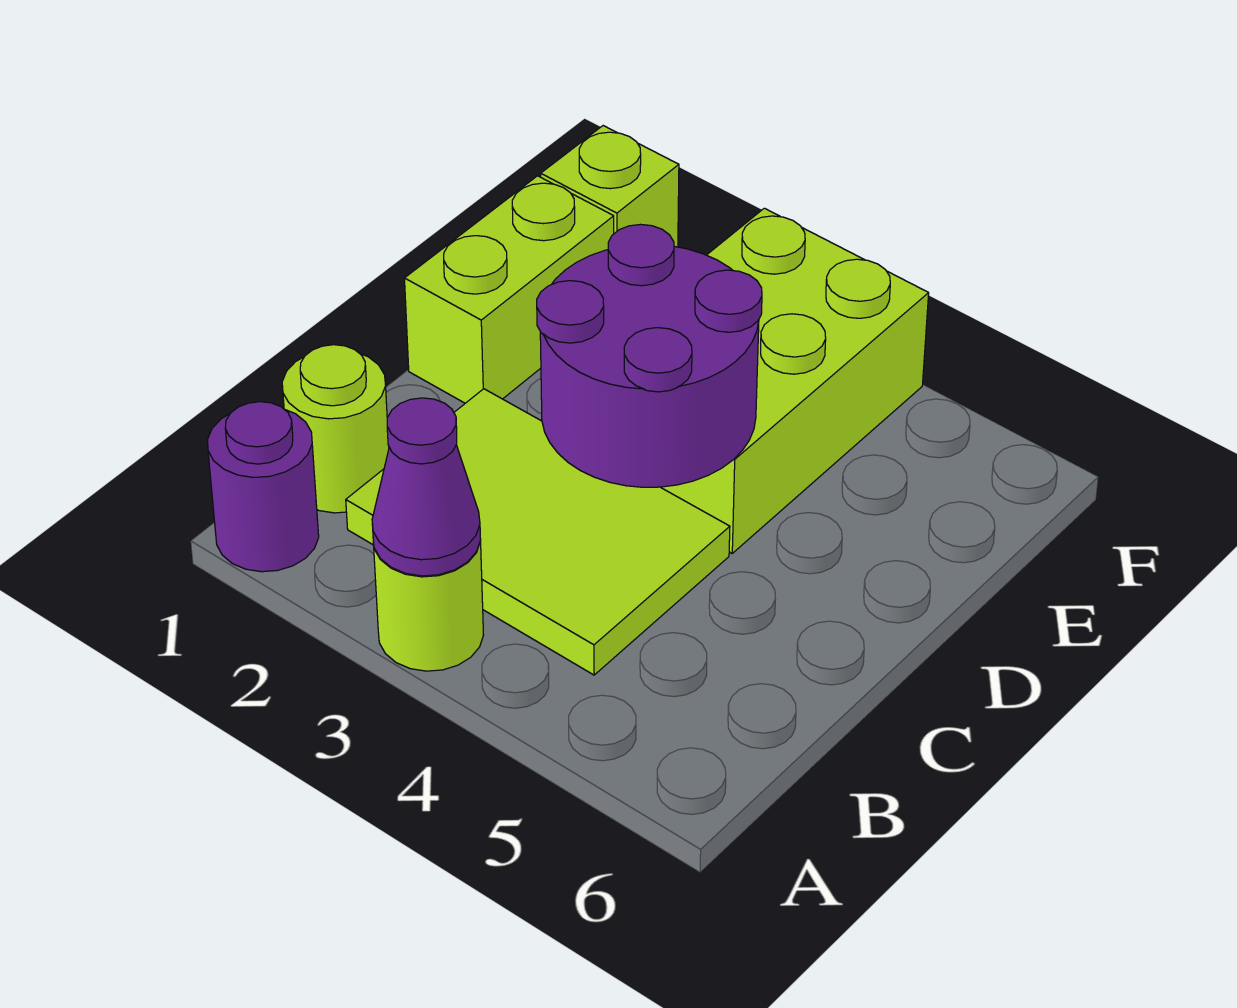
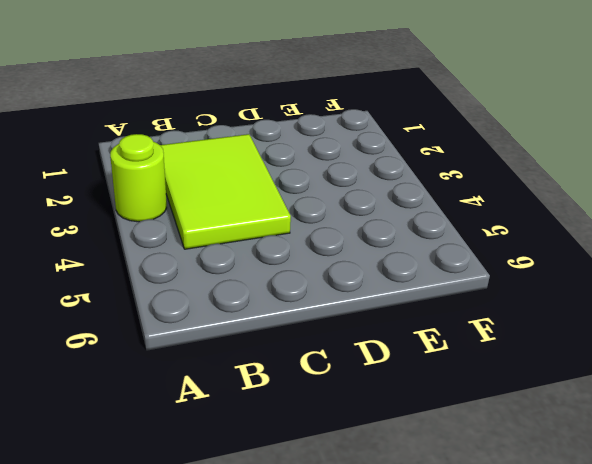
none -> purple round brick A1 level 1
none -> lime round brick B1 level 1

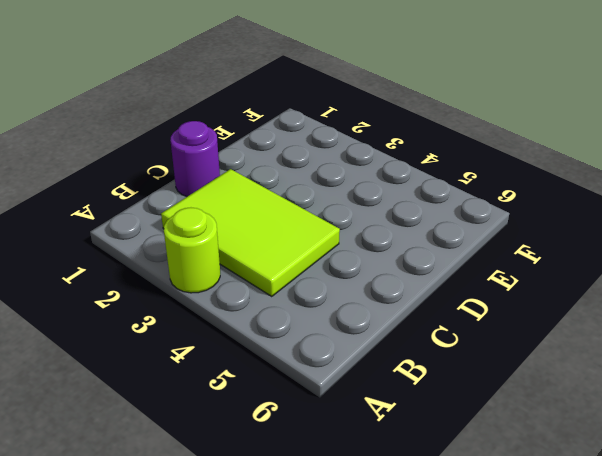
purple round brick C1 level 1 -> purple round brick A1 level 1
none -> lime round brick B1 level 1
none -> lime brick D1:E1 level 1

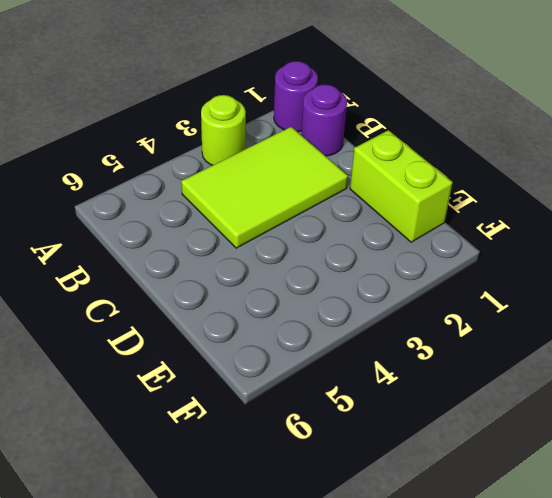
purple round brick B1 level 1 -> lime round brick B1 level 1
none -> lime brick D3:F4 level 1
none -> lime brick F1 level 1

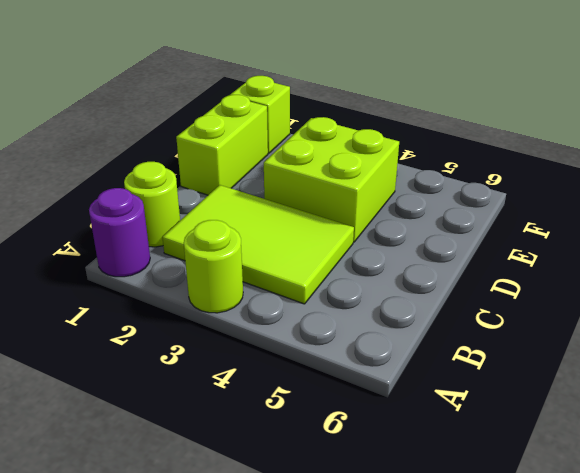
lime brick D3:E4 level 1 -> lime brick D3:F4 level 1
none -> purple cone A3 level 2
none -> purple round brick C3:D4 level 2

